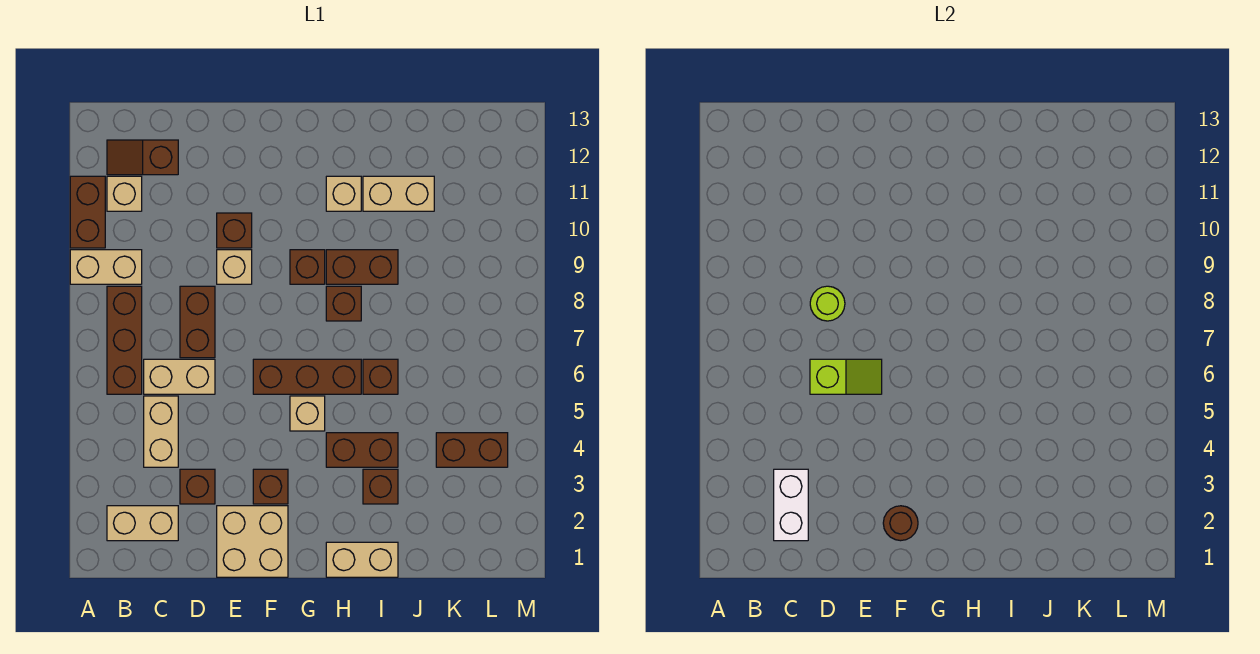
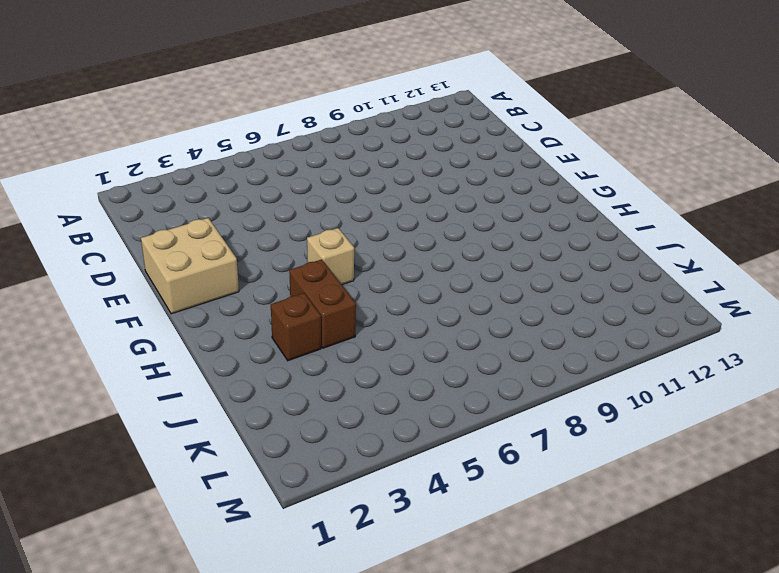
none -> tan brick A9:B9 level 1
none -> brown brick A10:A11 level 1
none -> tan brick B2:C2 level 1
none -> brown brick B6:B8 level 1

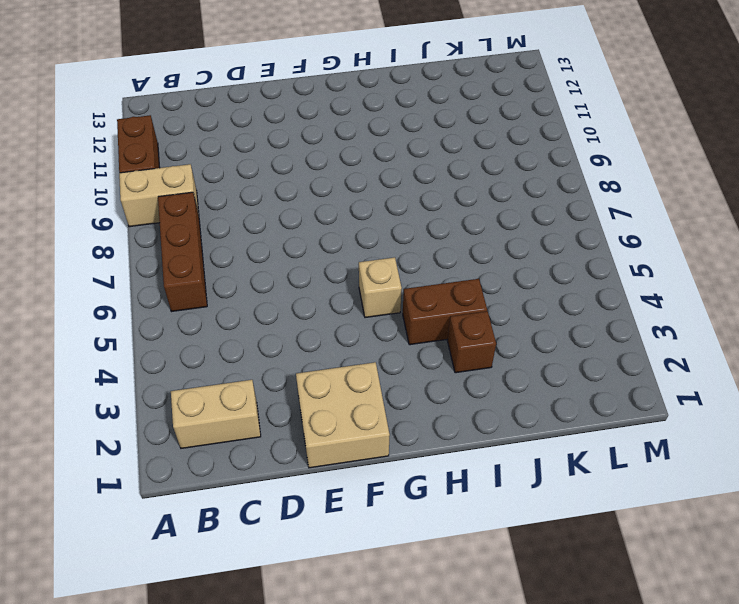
none -> tan brick B11 level 1
none -> brown slope B12:C12 level 1 top C
none -> tan brick C4:C5 level 1
none -> tan brick C6:D6 level 1

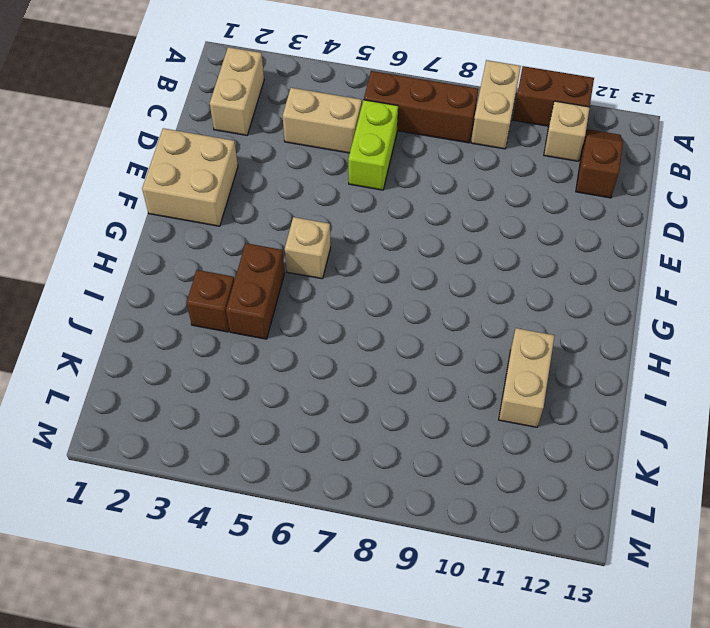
lime brick C6:D6 level 1 -> tan brick C6:D6 level 1
none -> brown brick D3 level 1
none -> brown brick D7:D8 level 1
none -> tan brick E9 level 1
none -> brown brick E10 level 1

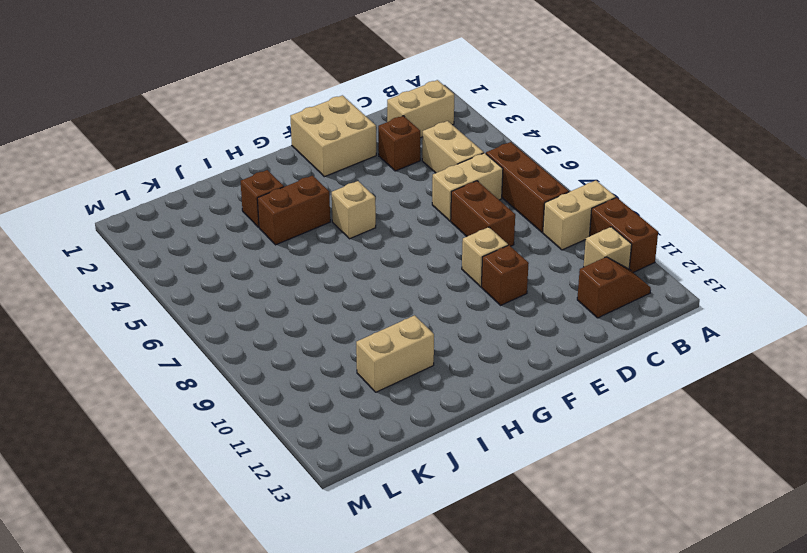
none -> brown brick F3 level 1
none -> brown brick F6:H6 level 1
none -> brown brick G9 level 1
none -> tan brick H1:I1 level 1

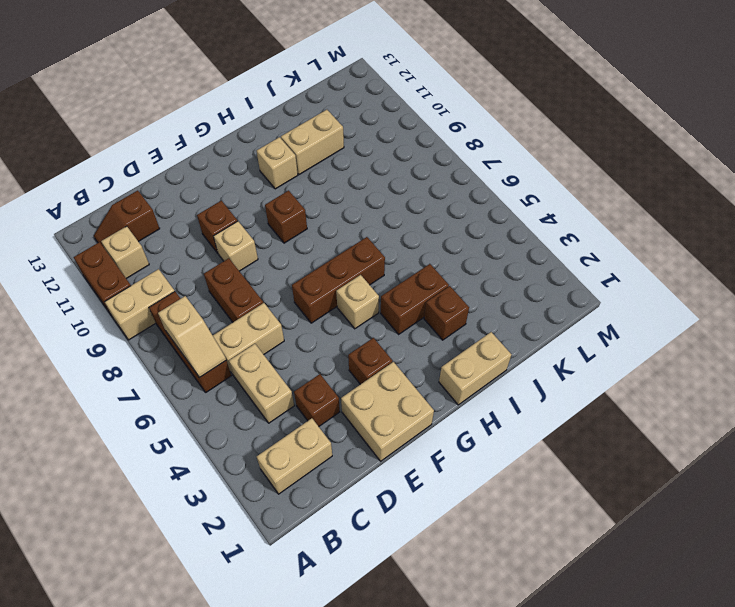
tan slope B6:B7 level 2 top 7 -> none
none -> brown brick H8 level 1
none -> brown brick H9:I9 level 1
none -> brown brick I6 level 1
none -> brown brick K4:L4 level 1

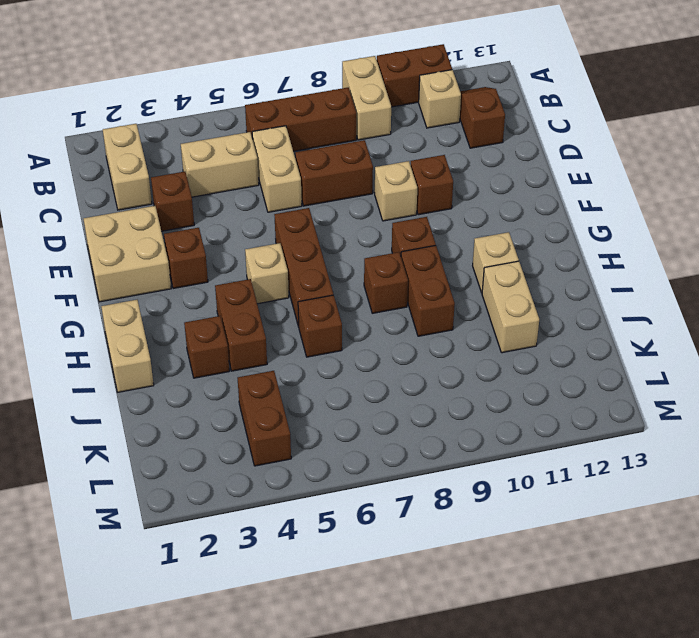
none -> white brick C2:C3 level 2
none -> lime slope D6:E6 level 2 top D
none -> lime round brick D8 level 2
none -> brown round brick F2 level 2

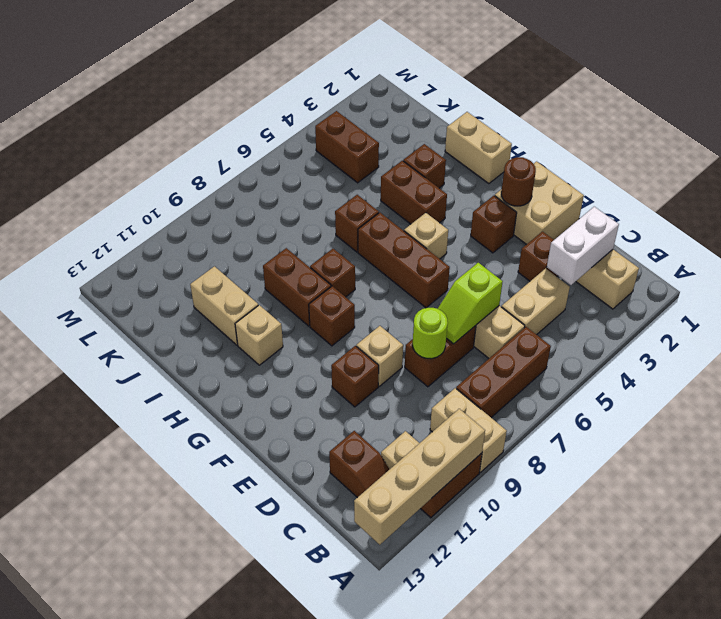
tan brick A10:A13 level 2 -> none
lime slope D6:D7 level 2 top 6 -> lime slope D6:E6 level 2 top D

